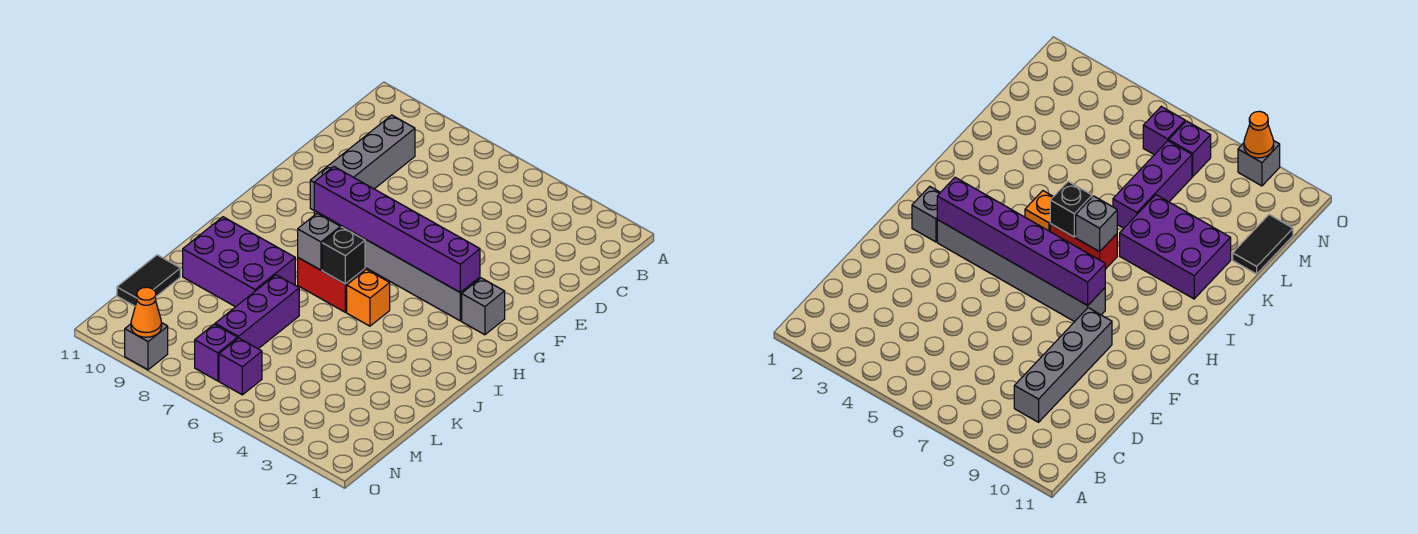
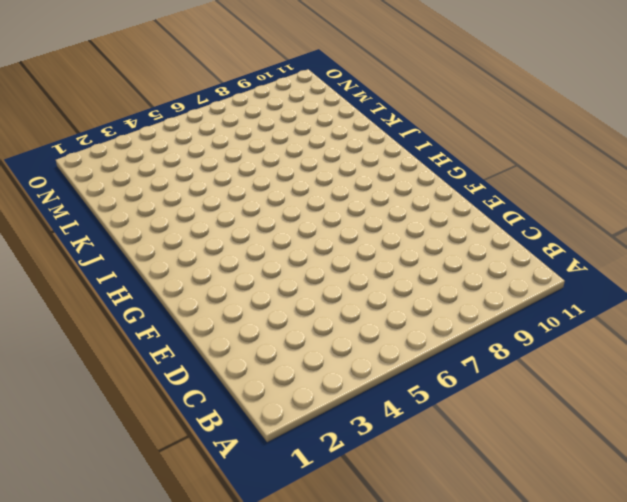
none -> grey brick C9:F9 level 1
none -> grey brick G2 level 1
none -> grey brick G3:G8 level 1

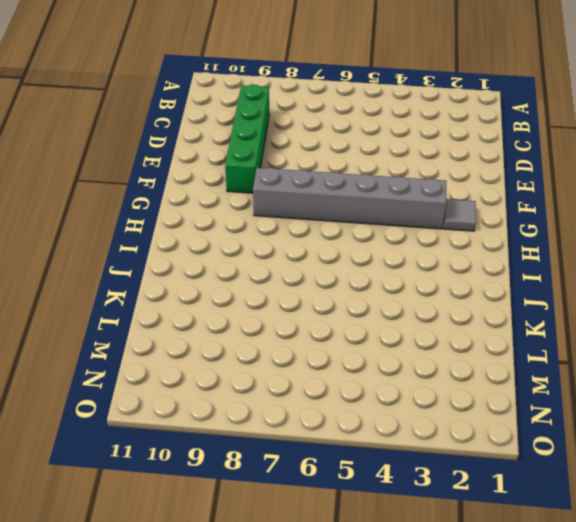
green brick C9:F9 level 1 -> grey brick C9:F9 level 1
grey tile G2 level 1 -> grey brick G2 level 1
none -> orange brick I5 level 1
none -> red brick I6:I7 level 1
none -> purple brick J8:K10 level 1

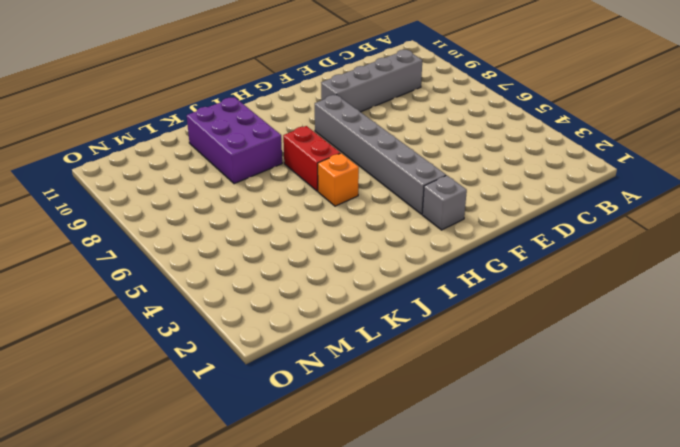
none -> purple brick K7:M7 level 1
none -> black tile L11:M11 level 1
none -> purple brick N6 level 1

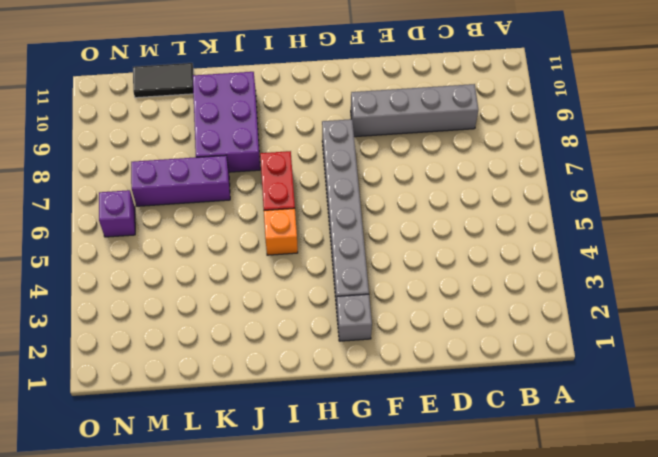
none -> purple brick N7 level 1
none -> grey brick O9 level 1
none -> purple brick G3:G8 level 2

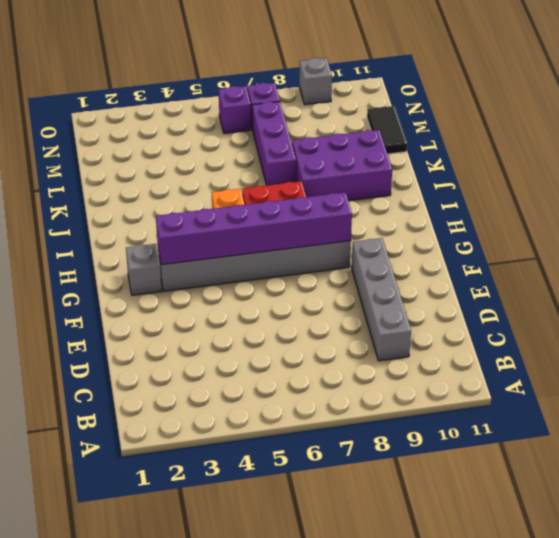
none -> black brick I6 level 2
none -> grey brick I7 level 2
none -> orange cone O9 level 2

